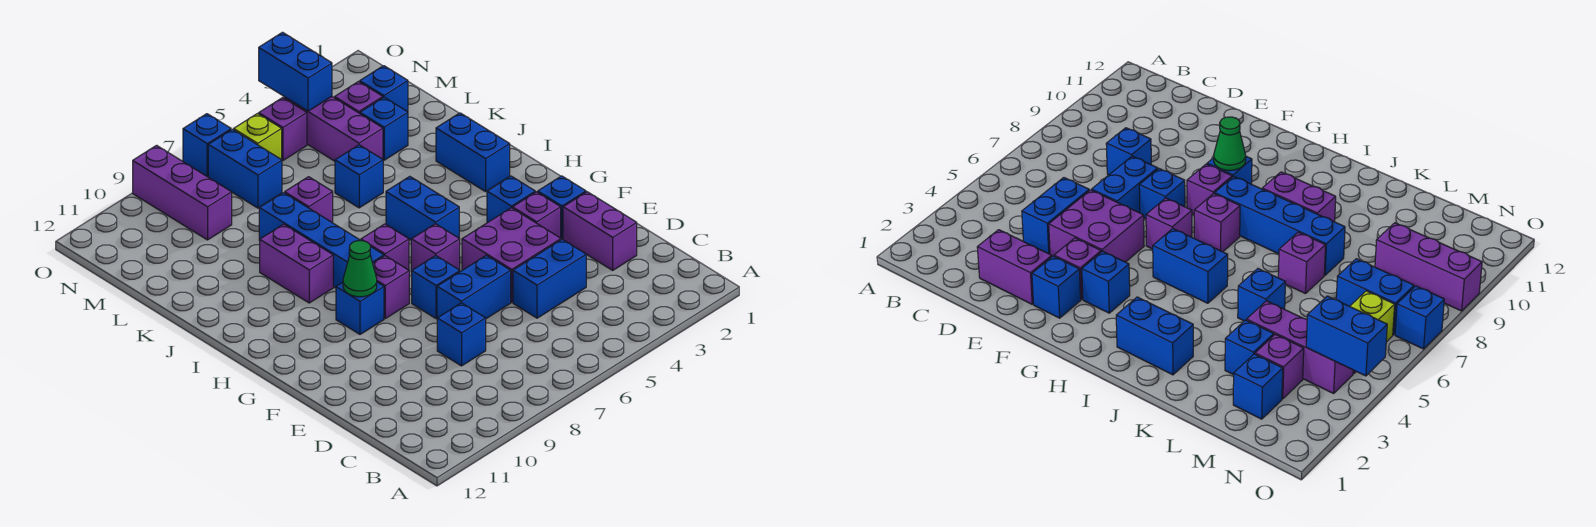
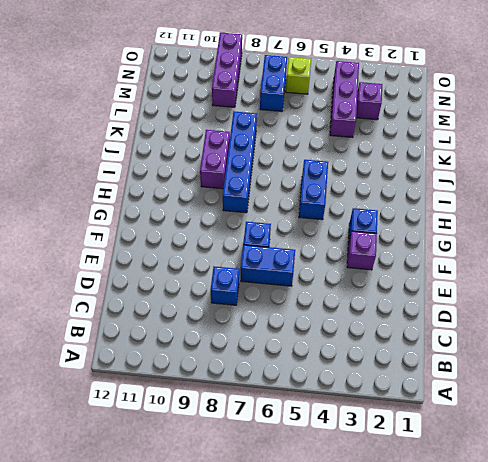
none -> purple brick D2:E2 level 1
none -> blue brick D4:D5 level 1
none -> purple brick E4:F5 level 1
none -> blue brick F2 level 1

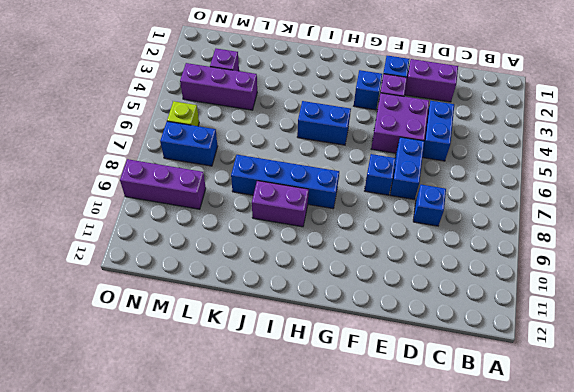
none -> purple brick G6 level 1
none -> purple brick G8 level 1
none -> blue brick G9 level 1
none -> purple brick H7 level 1

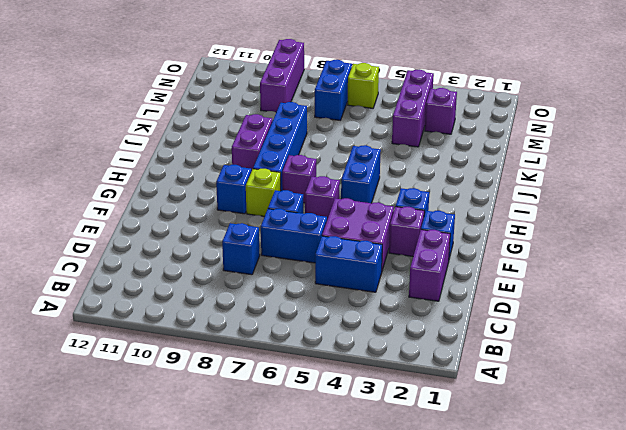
lime brick G8 level 1 -> purple brick G8 level 1
none -> blue brick I2:J2 level 1
none -> blue brick K5 level 1
none -> purple brick K7 level 1
none -> blue brick L3 level 1

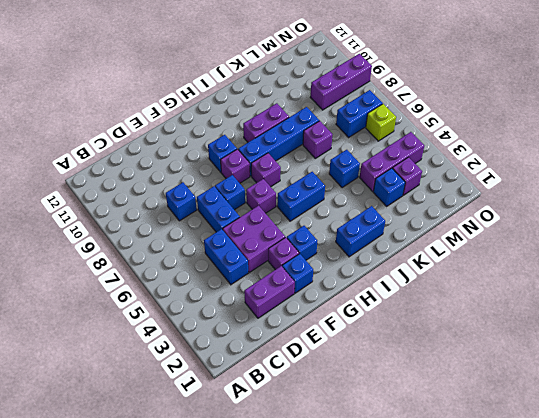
none -> blue brick M2 level 1
none -> purple brick N5 level 1
none -> blue brick O7 level 1
none -> green cone G9 level 2

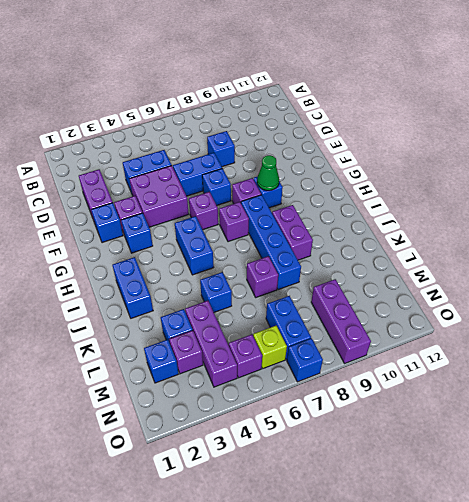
none -> blue brick N4:O4 level 2

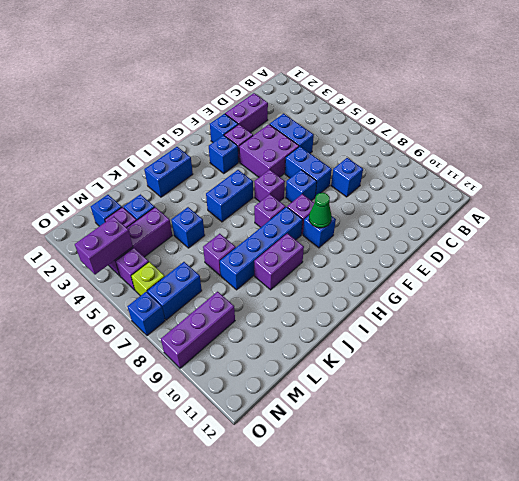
purple brick N4:O4 level 2 -> blue brick N4:O4 level 2

